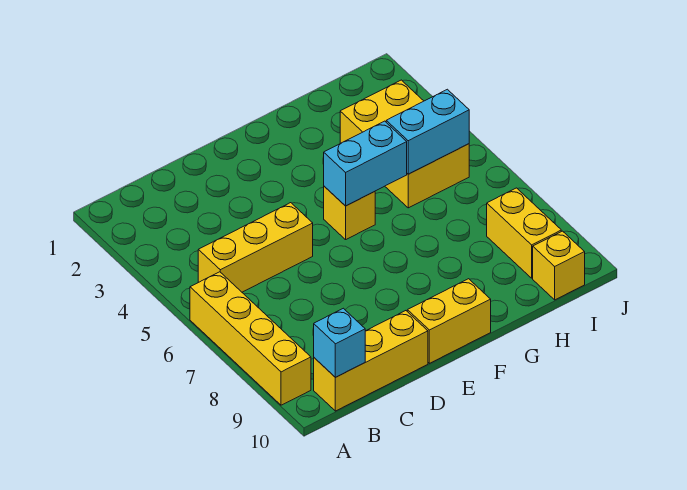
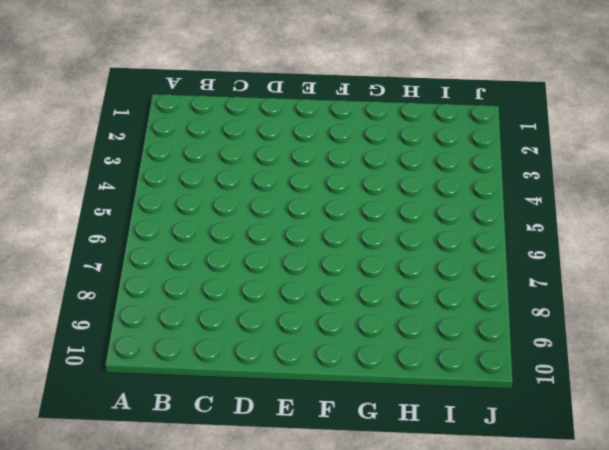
none -> yellow brick A6:A9 level 1
none -> yellow brick B5:D5 level 1

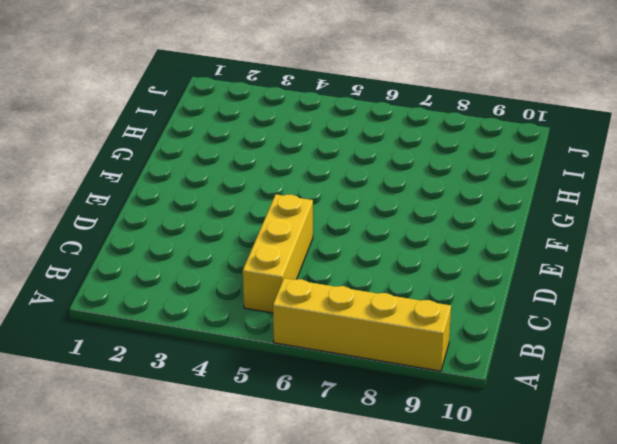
none -> yellow brick B10:D10 level 1
none -> yellow brick E10:F10 level 1

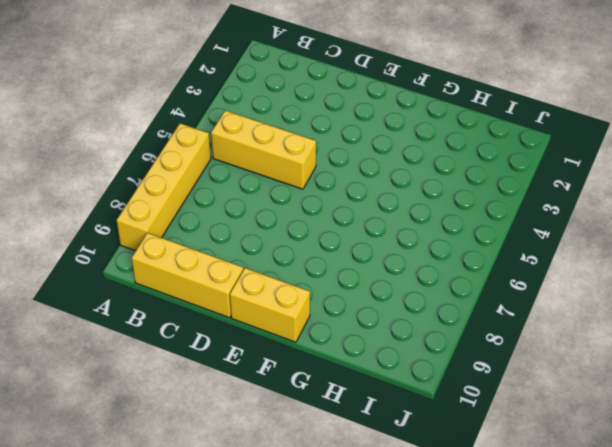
none -> yellow brick F5 level 1
none -> yellow brick H3:I5 level 1

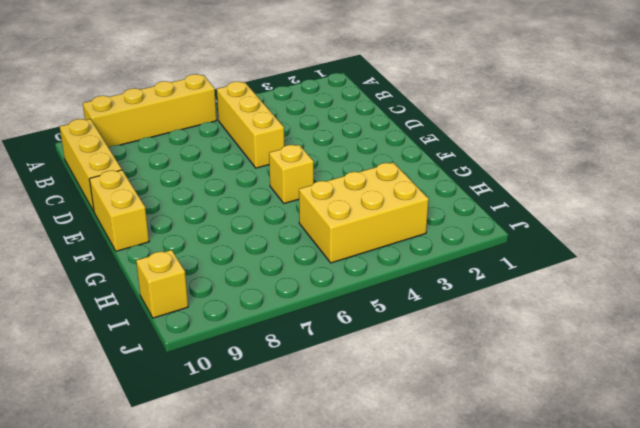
none -> yellow brick I8:I9 level 1
none -> cyan brick B10 level 2

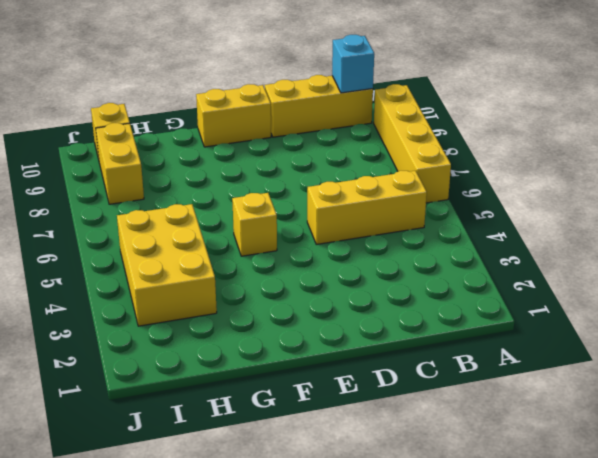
none -> cyan brick F5:G5 level 2
none -> cyan brick H5:I5 level 2

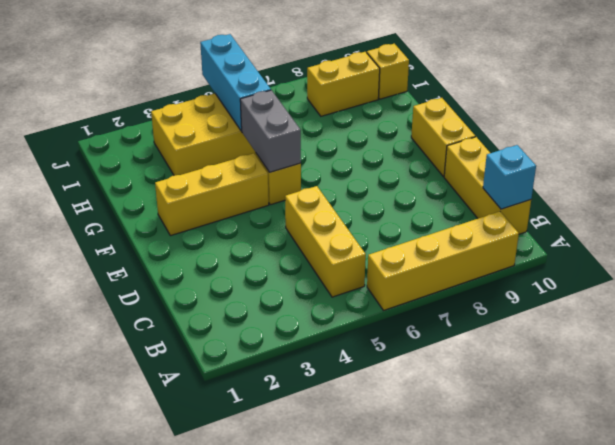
yellow brick F2:F4 level 1 -> none
grey brick F5:G5 level 2 -> cyan brick F5:G5 level 2
cyan brick H5:J5 level 2 -> cyan brick H5:I5 level 2

